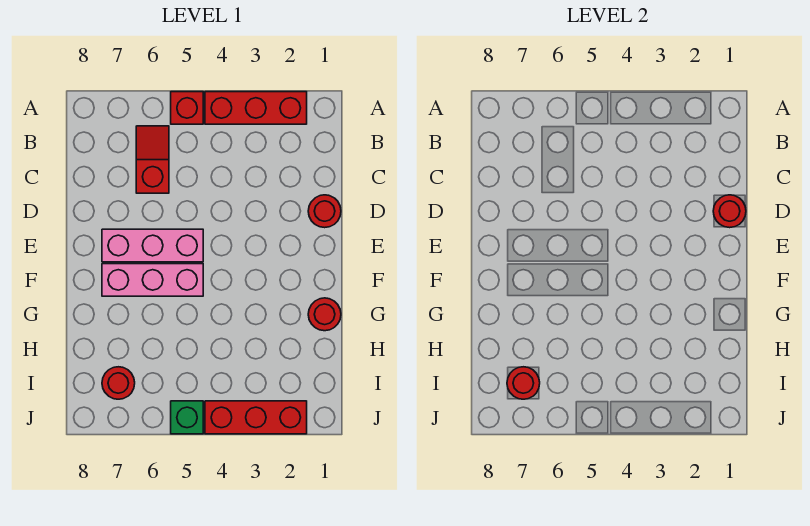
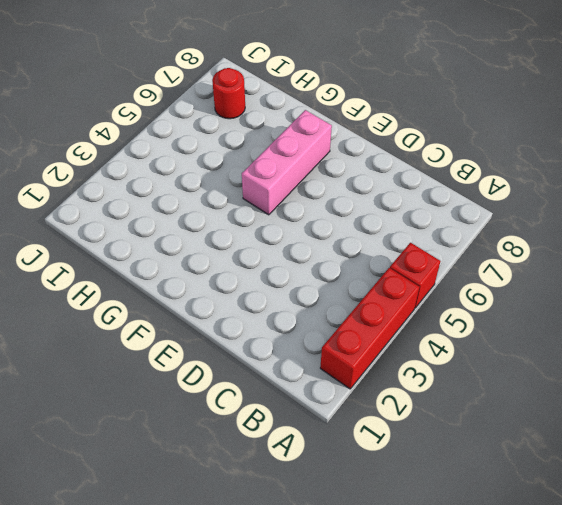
none -> red slope B6:C6 level 1 top C
none -> red round brick D1 level 1
none -> pink brick E5:E7 level 1

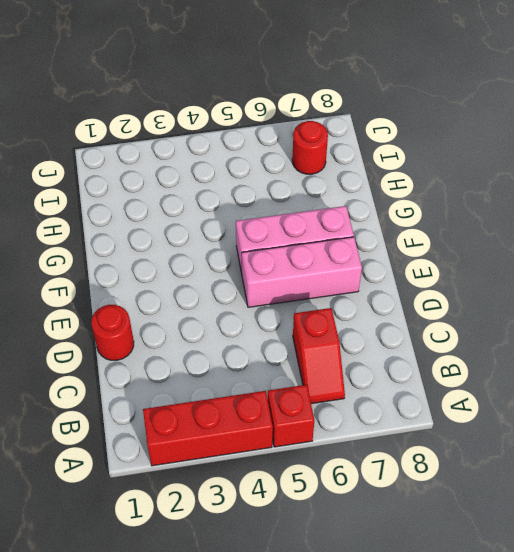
none -> red round brick G1 level 1
none -> red brick J2:J4 level 1
none -> green brick J5 level 1

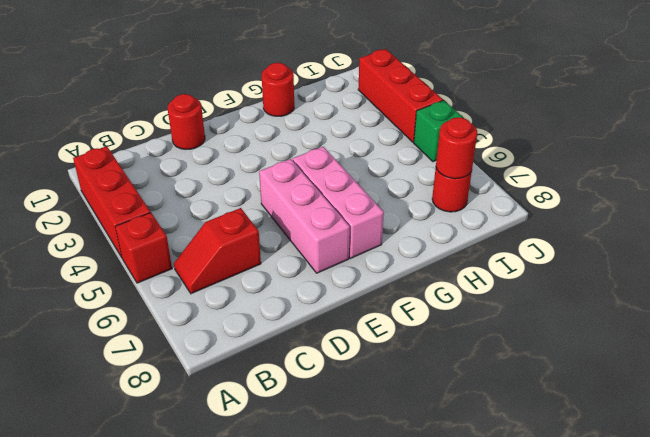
none -> red round brick D1 level 2

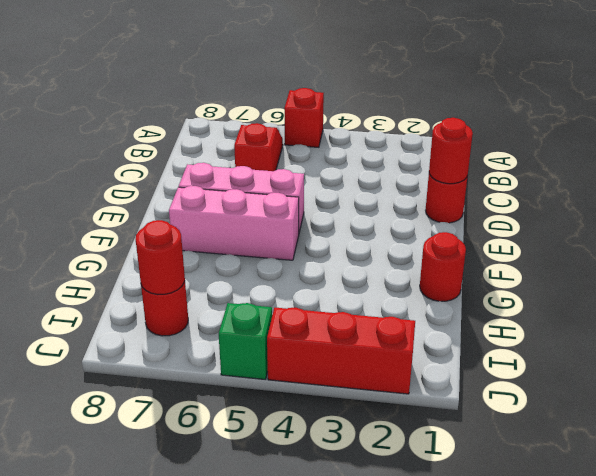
none -> red brick A2:A4 level 1

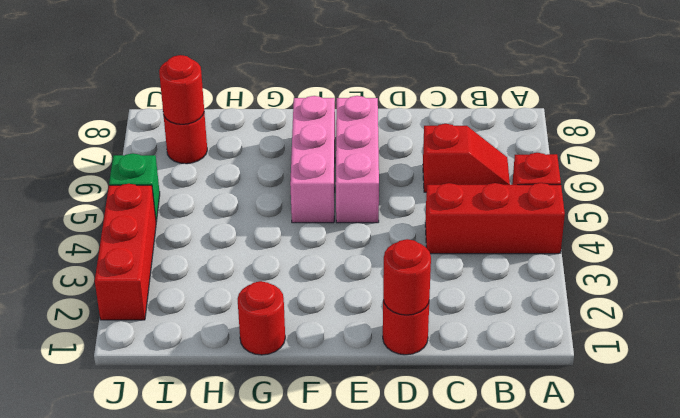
red brick A4:C4 level 1 -> red brick A2:A4 level 1

